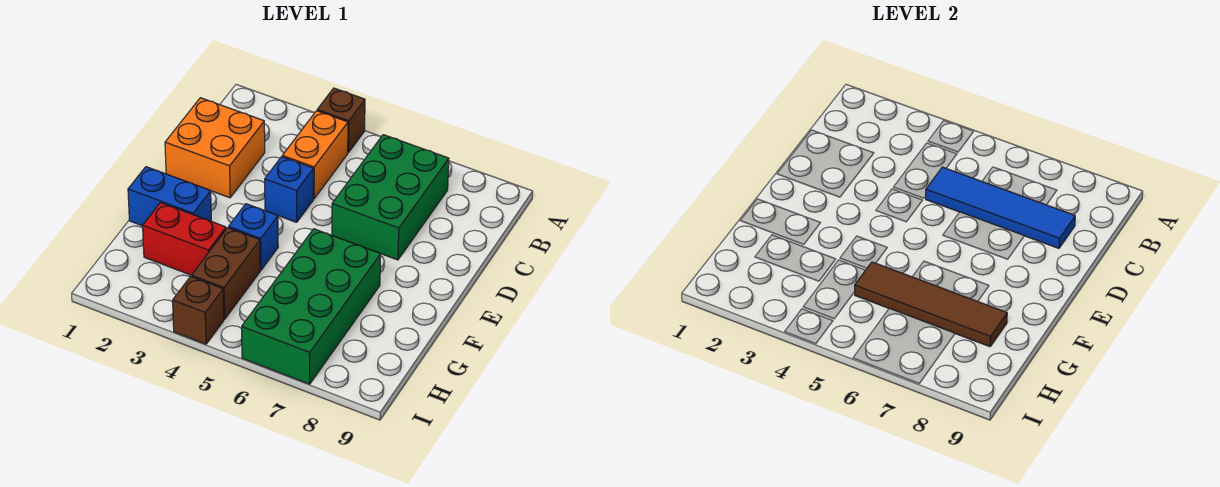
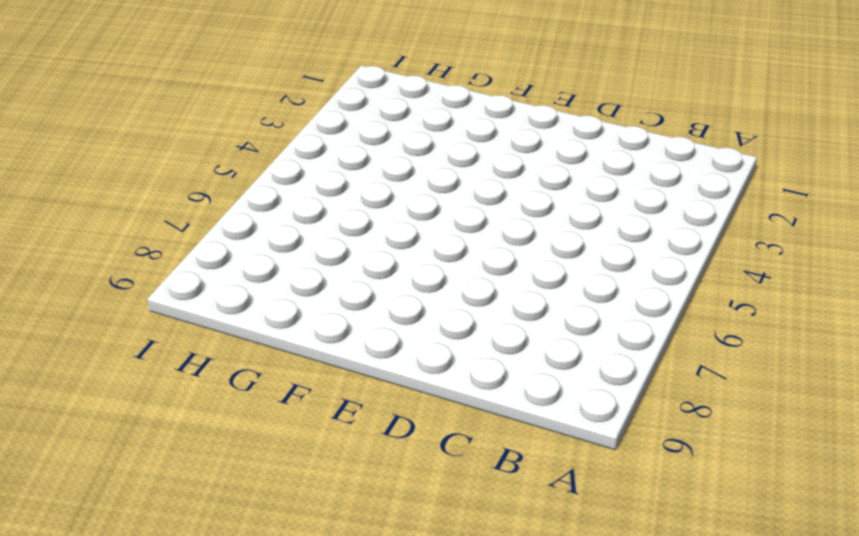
none -> brown brick A4 level 1
none -> orange brick B4:C4 level 1
none -> green brick B6:D7 level 1

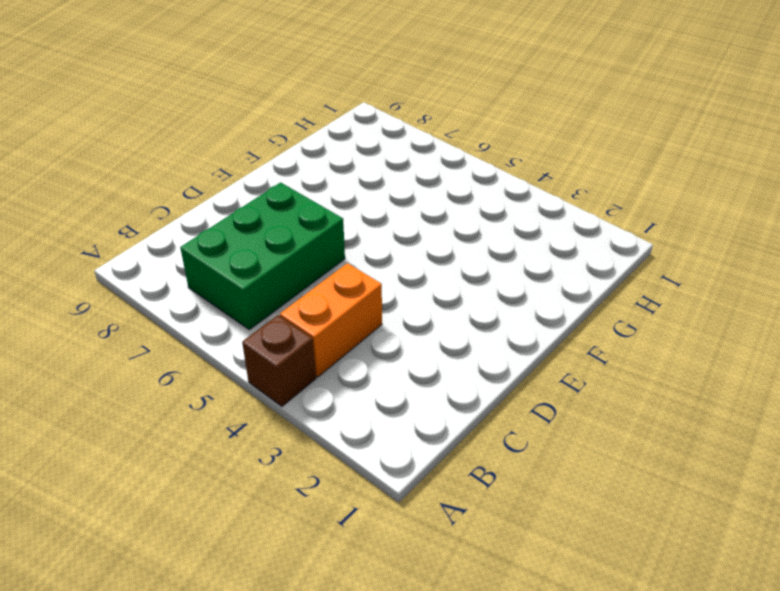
none -> orange brick C1:D2 level 1
none -> blue brick D4 level 1
none -> blue brick F1:F2 level 1

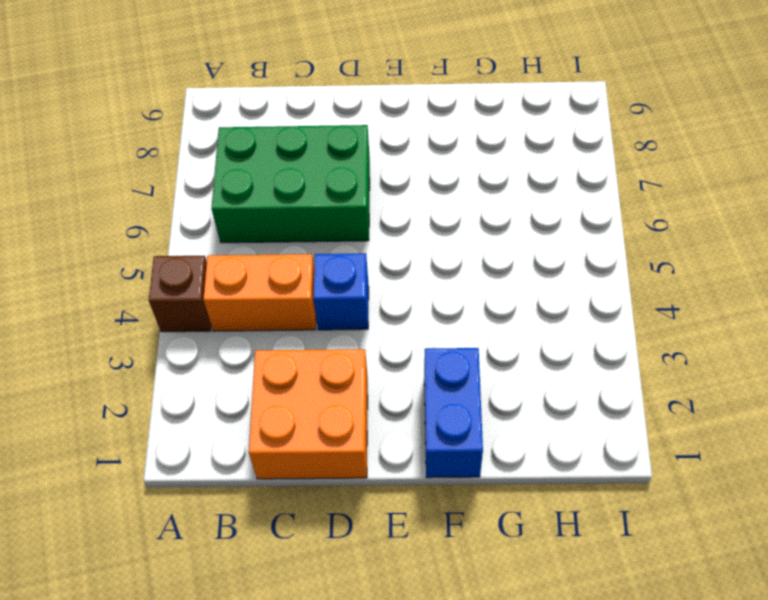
none -> blue brick F4 level 1
none -> green brick F6:I7 level 1
none -> red brick G2:G3 level 1

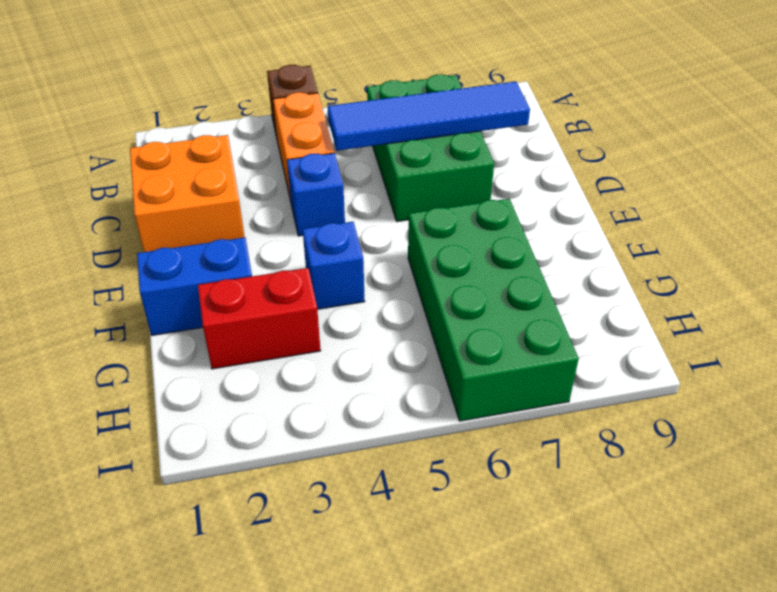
none -> brown brick G4:H4 level 1
none -> brown brick I4 level 1
none -> brown tile G5:G8 level 2

